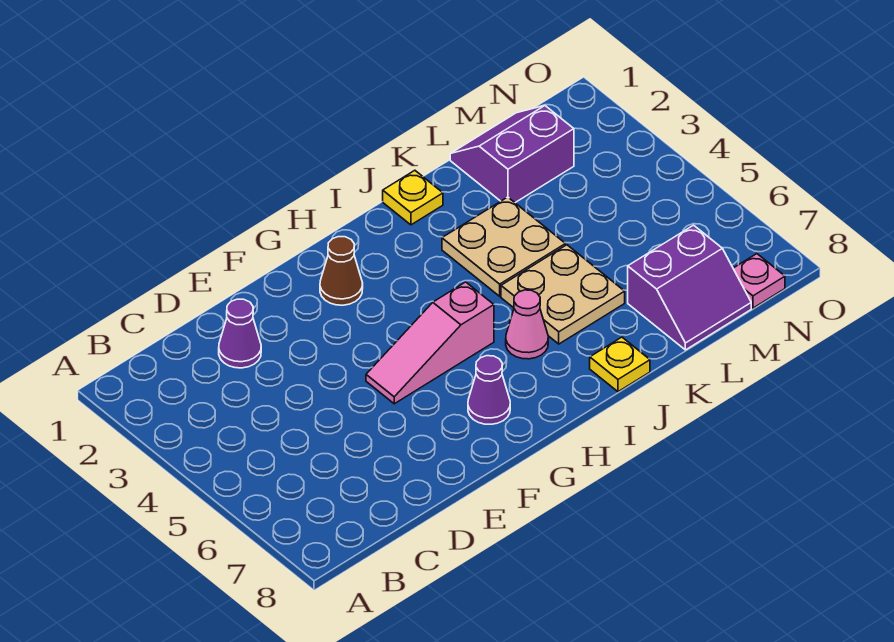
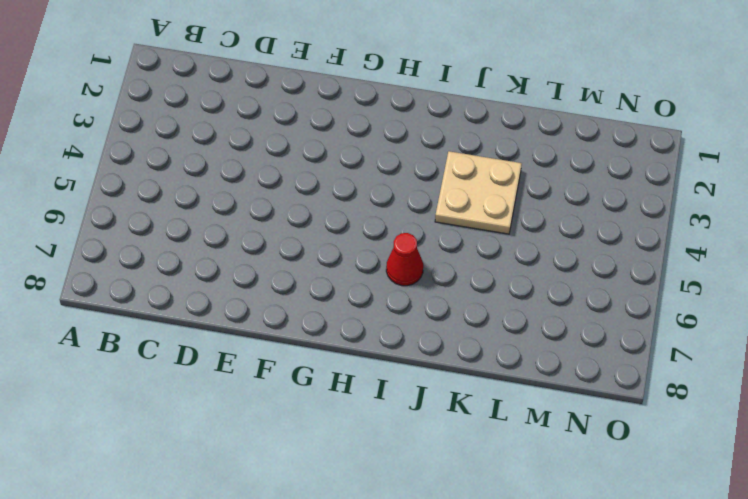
red cone I6 level 1 -> pink cone I6 level 1
none -> purple cone D2 level 1
none -> pink slope F5:H5 level 1 top H
none -> brown cone G2 level 1

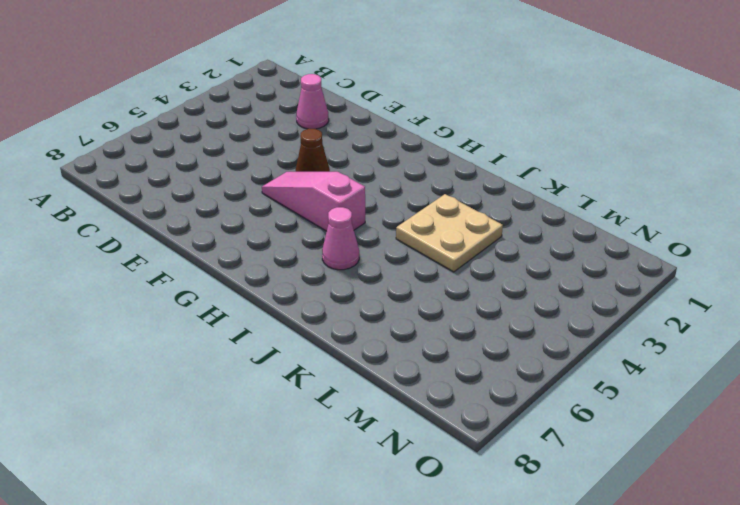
pink cone D2 level 1 -> purple cone D2 level 1
brown cone F4 level 1 -> brown cone G2 level 1
none -> purple cone G7 level 1
none -> yellow plate J1 level 1
none -> tan plate J5:K6 level 1

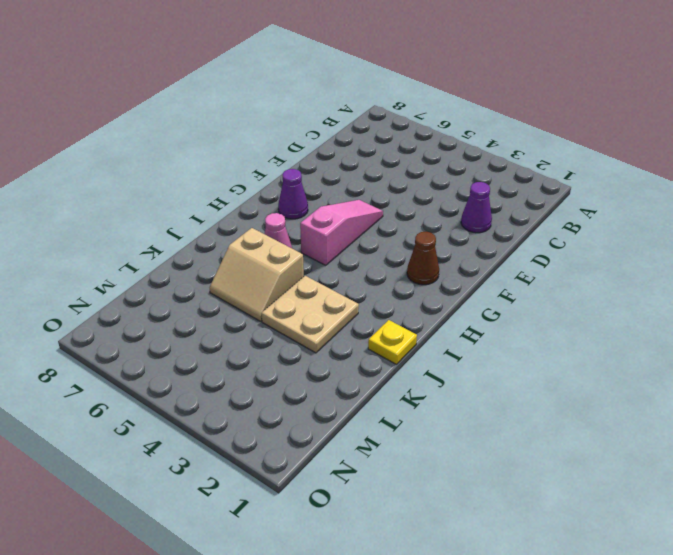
tan slope J5:K6 level 1 top J -> tan plate J5:K6 level 1
none -> yellow plate J8 level 1
none -> purple slope L1:M2 level 1 top 2
none -> purple slope L7:M8 level 1 top 7

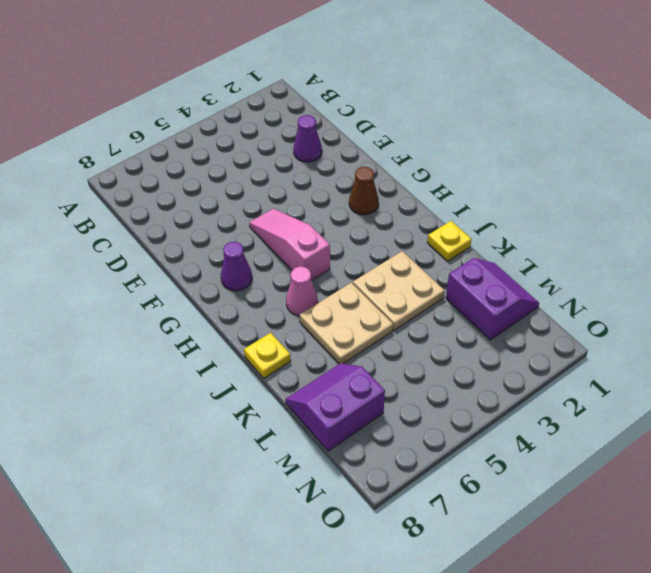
purple slope L7:M8 level 1 top M -> purple slope L7:M8 level 1 top 7
none -> pink plate N8 level 1

